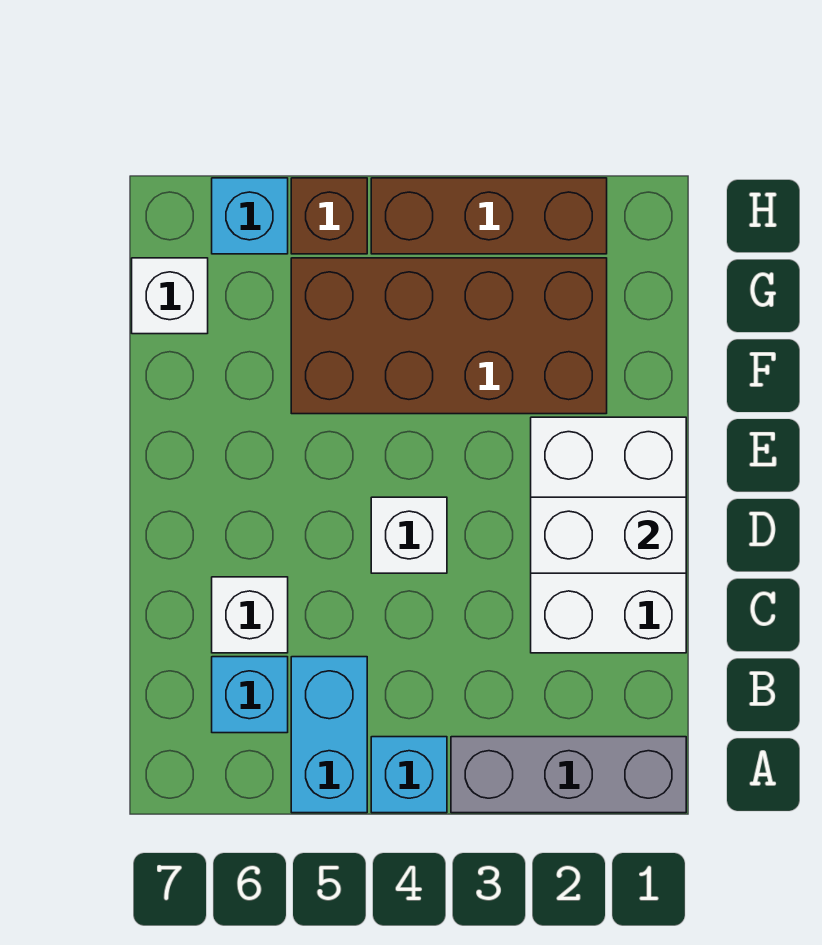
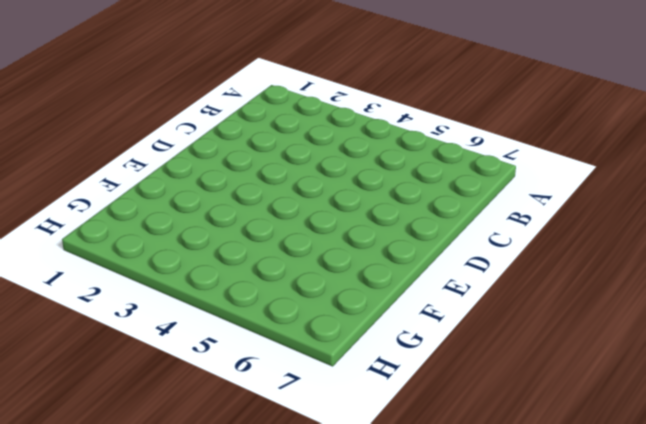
none -> grey brick A1:A3 level 1
none -> cyan brick A4 level 1
none -> cyan brick A5:B5 level 1

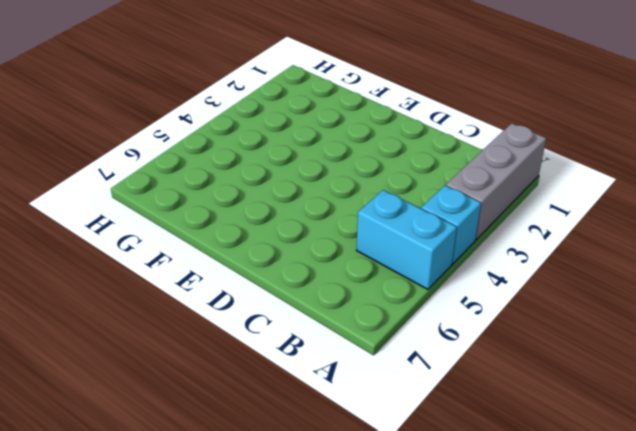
none -> cyan brick B6 level 1
none -> white brick C1:E2 level 1
none -> white brick C6 level 1

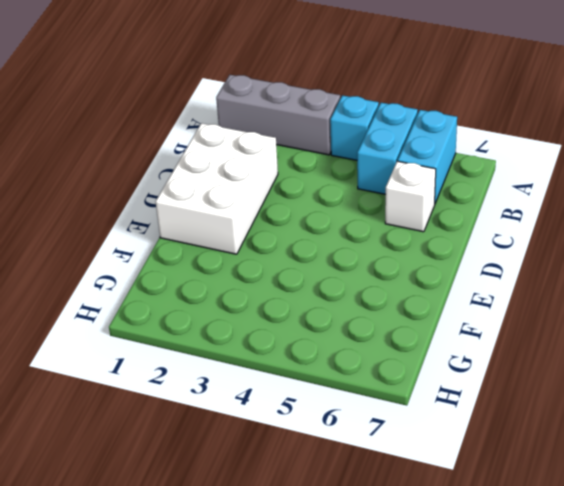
cyan brick A6:B6 level 1 -> cyan brick B6 level 1
none -> white brick D4 level 1
none -> brown brick F2:G5 level 1
none -> white brick G7 level 1

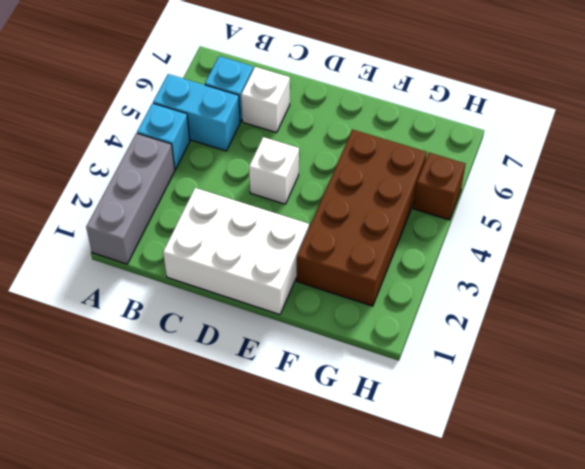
none -> white brick G7 level 1
none -> brown brick H2:H4 level 1
none -> cyan brick H6 level 1

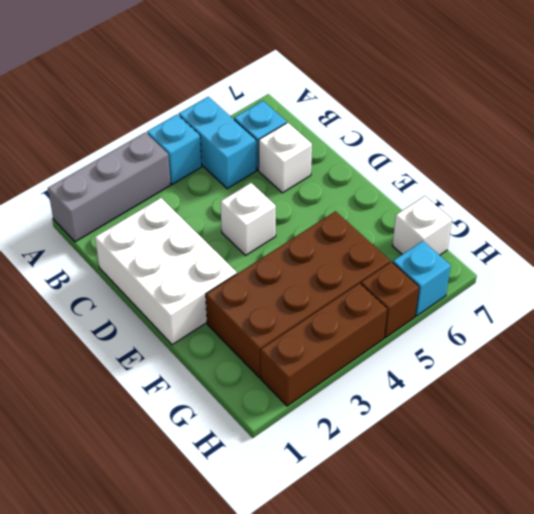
none -> white brick D1:D2 level 2

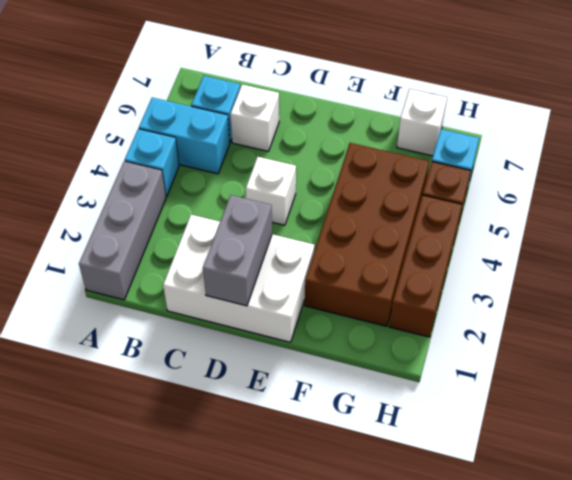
grey brick D1:D2 level 2 -> white brick D1:D2 level 2

